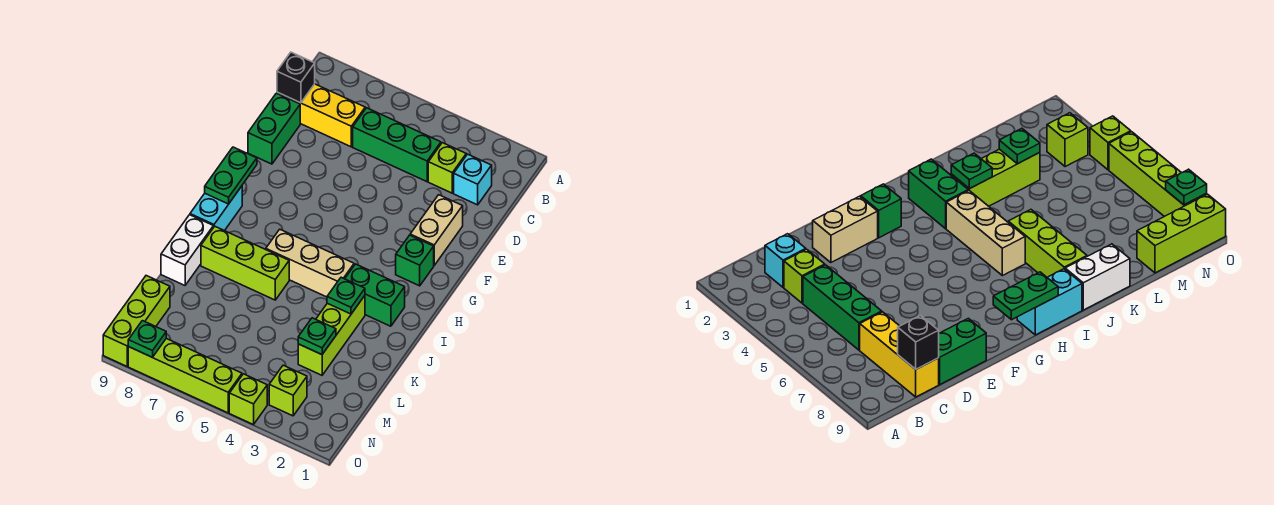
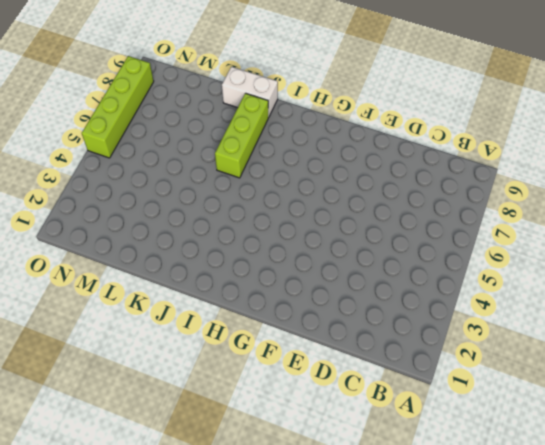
none -> cyan brick C2 level 1
none -> lime brick C3 level 1
none -> green brick C4:C6 level 1

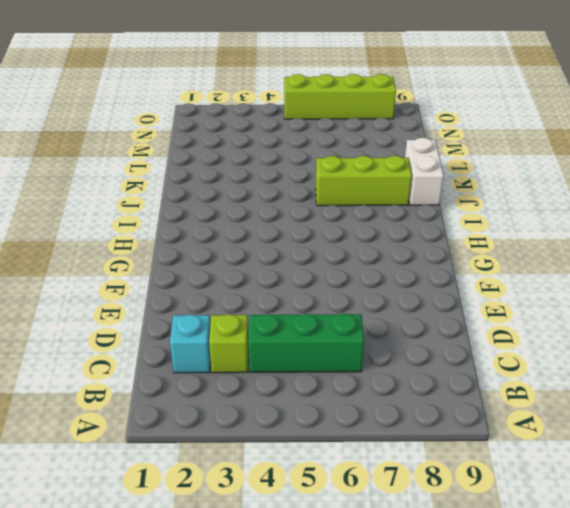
none -> yellow brick C7:C9 level 1
none -> green brick D9:E9 level 1
none -> tan brick E2:F2 level 1

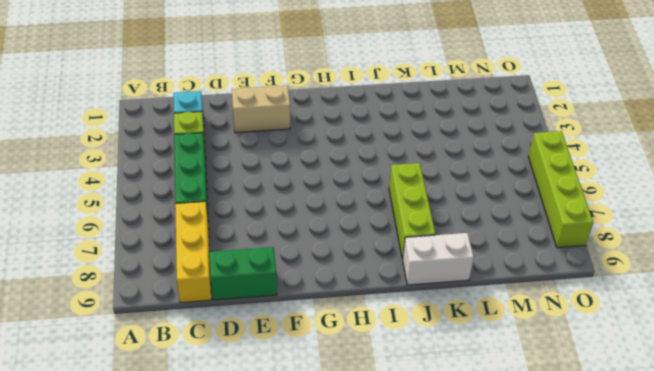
none -> green brick G2 level 1
none -> cyan brick H9:I9 level 1
none -> green brick I2:I3 level 1

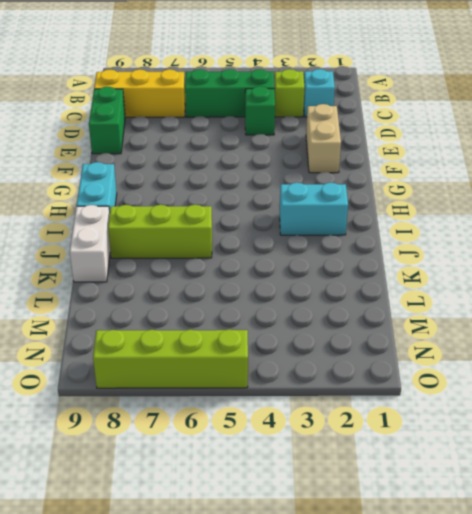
green brick D4 level 1 -> green brick G2 level 1
cyan brick I2:I3 level 1 -> green brick I2:I3 level 1
none -> tan brick I4:I6 level 1
none -> lime brick J3:L3 level 1
none -> lime brick M9:O9 level 1

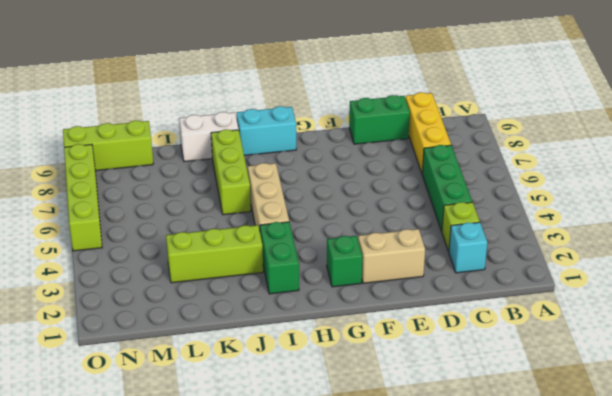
none -> lime brick N3 level 1
none -> lime brick O4 level 1
none -> black brick C9 level 2

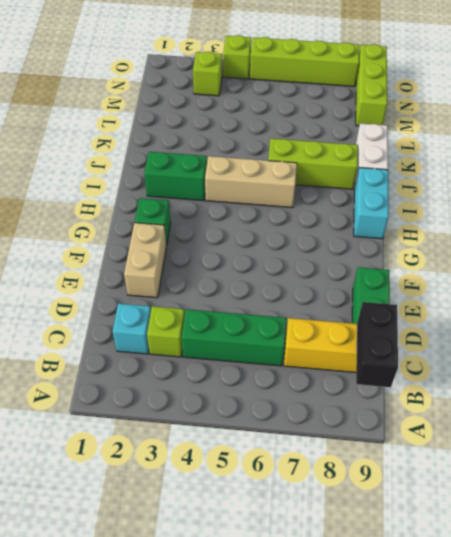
black brick B9:C9 level 2 -> black brick C9 level 2
none -> lime brick J3:L3 level 1
none -> green plate G9:H9 level 2
none -> green plate J3 level 2

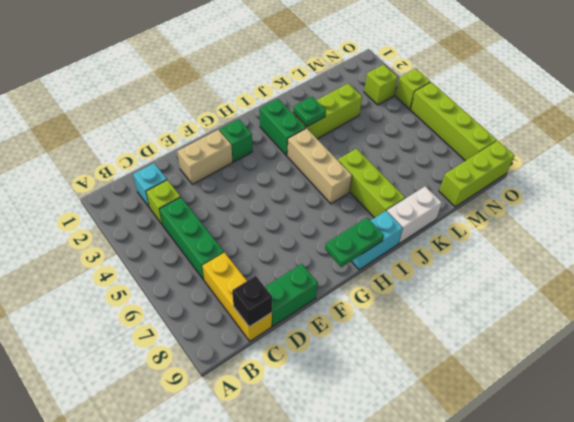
none -> green plate L3 level 2
none -> green plate O8 level 2

